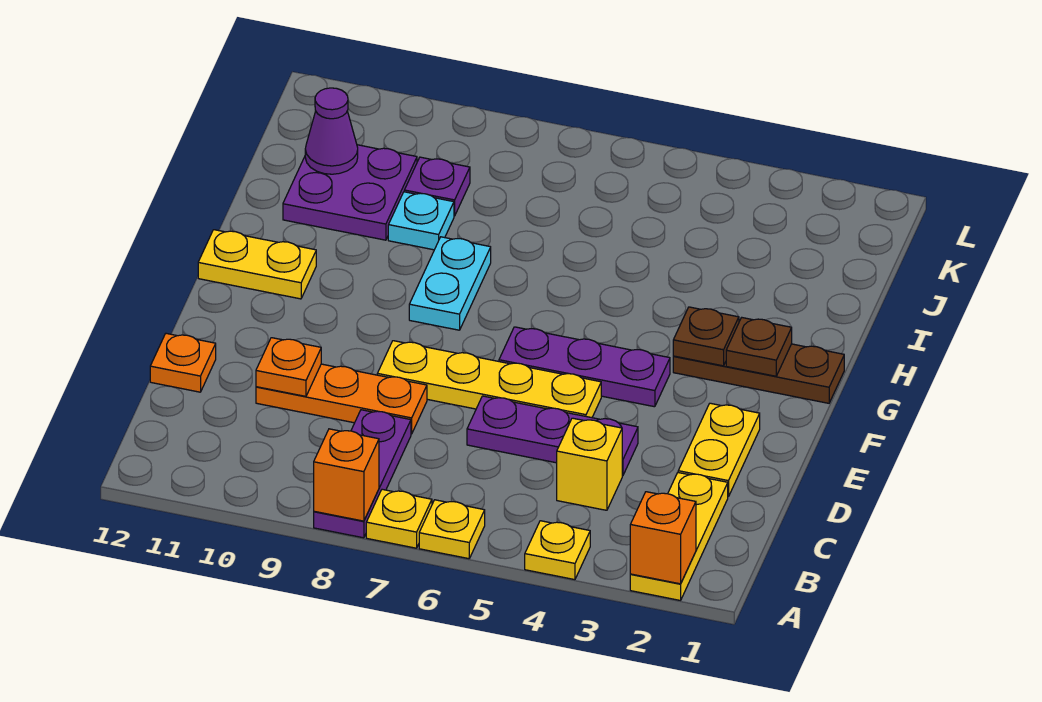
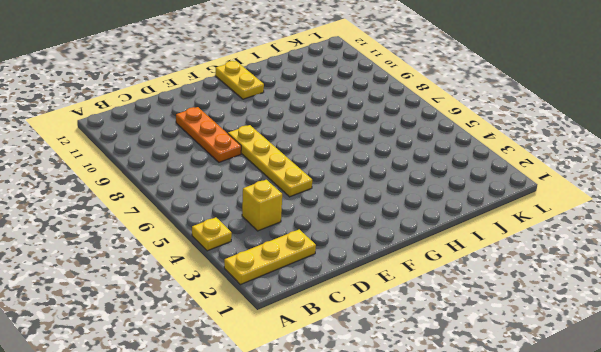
none -> yellow plate A6 level 1
none -> yellow plate A7 level 1
none -> purple plate A8:C8 level 1

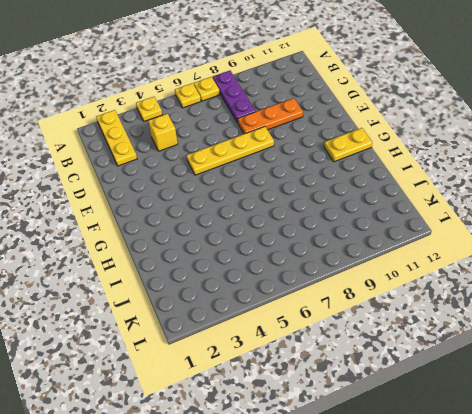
none -> yellow plate D2:E2 level 1
none -> purple plate D4:D6 level 1
none -> orange plate D12 level 1

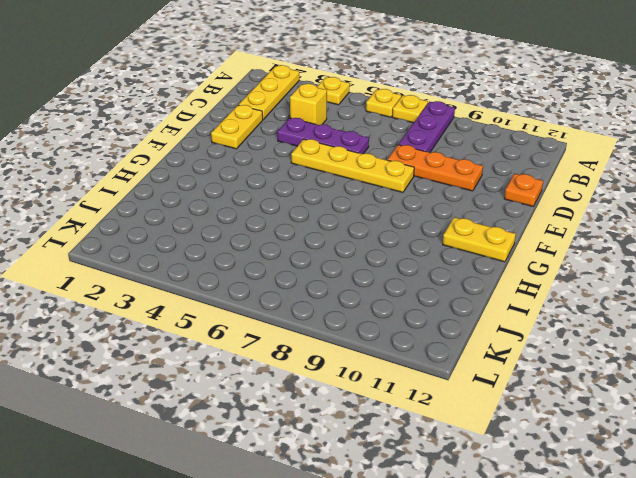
none -> purple plate F4:F6 level 1
none -> brown plate G1:G3 level 1
none -> cyan plate G8:H8 level 1

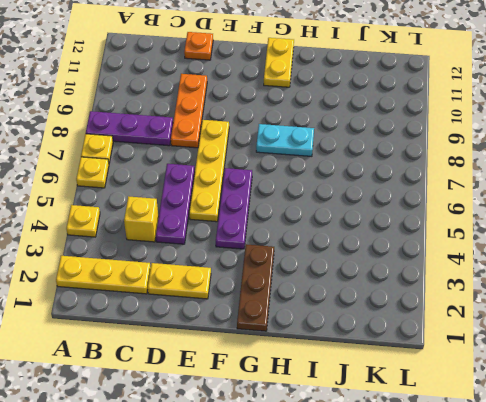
none -> cyan plate I9 level 1
none -> purple plate I10:J11 level 1
none -> purple plate J9 level 1

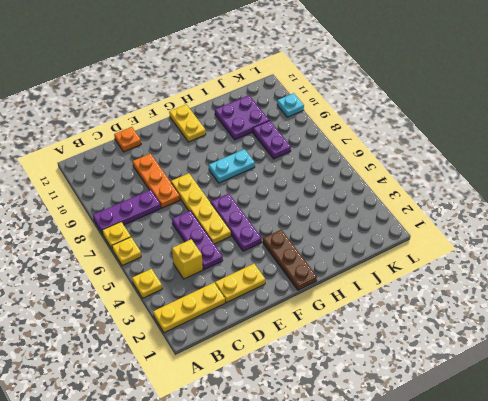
purple plate J8:J9 level 1 -> purple plate J9 level 1
cyan plate L10 level 1 -> cyan plate I9 level 1
none -> orange brick A2 level 2
none -> orange brick A8 level 2
none -> orange plate D10 level 2

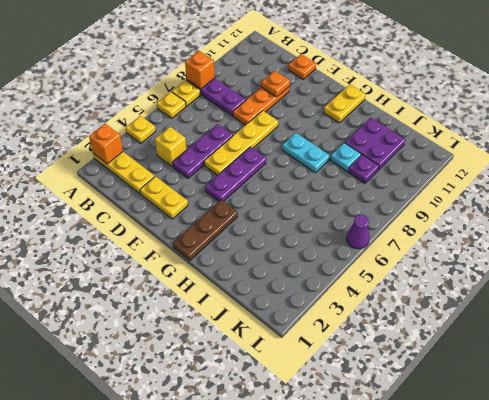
purple cone L6 level 1 -> purple cone J11 level 2
none -> brown plate G2 level 2
none -> brown plate G3 level 2

